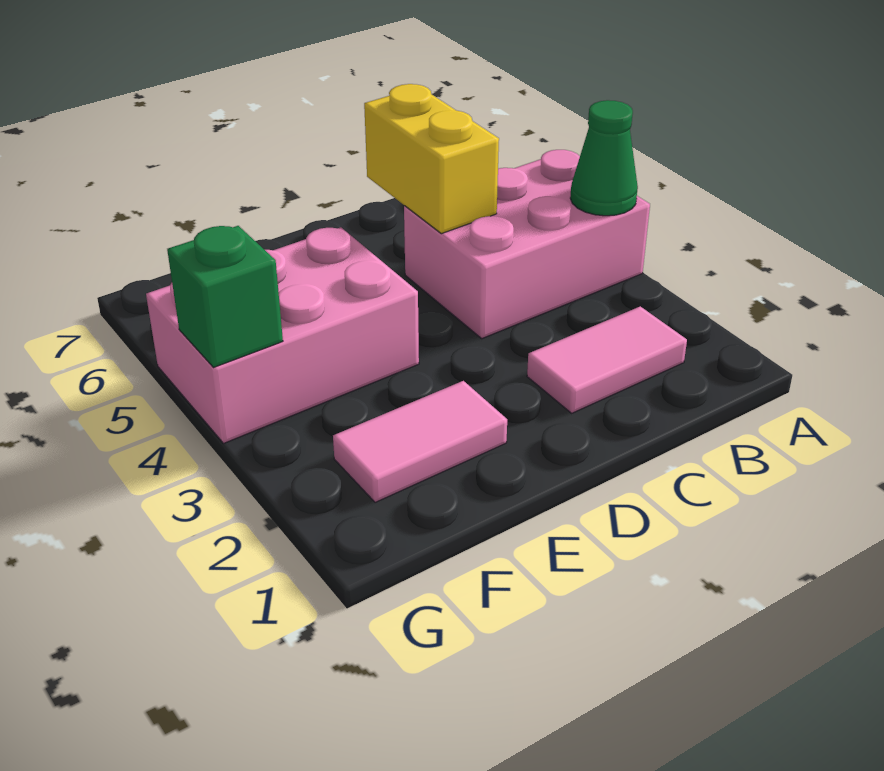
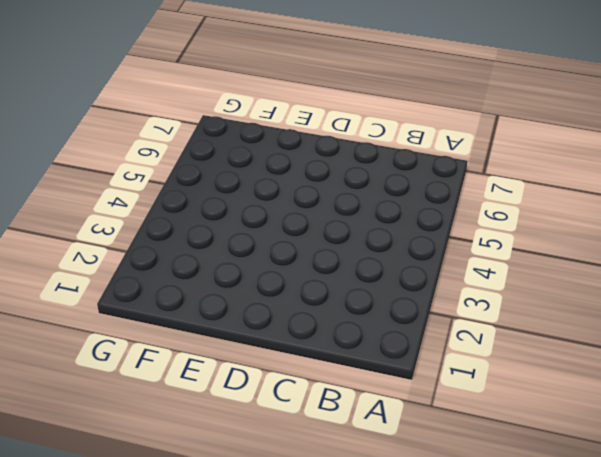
none -> pink brick A4:C5 level 1
none -> pink tile B2:C2 level 1

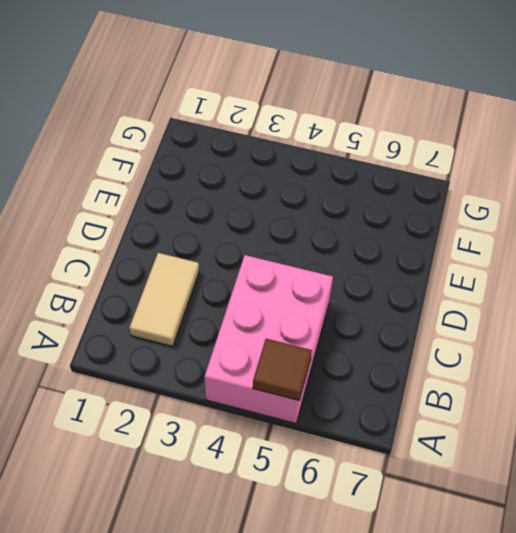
brown tile A5 level 2 -> none
tan tile B2:C2 level 1 -> pink tile B2:C2 level 1
none -> pink tile E2:F2 level 1
none -> pink brick E4:G5 level 1

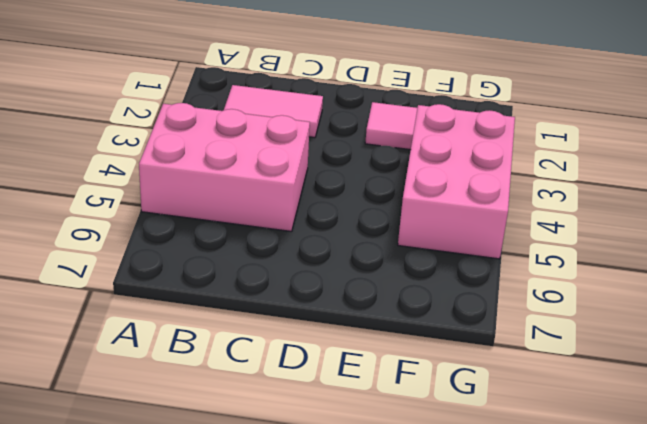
pink brick F3:G5 level 1 -> pink brick E4:G5 level 1
none -> green cone A4 level 2
none -> yellow brick C5:C6 level 2

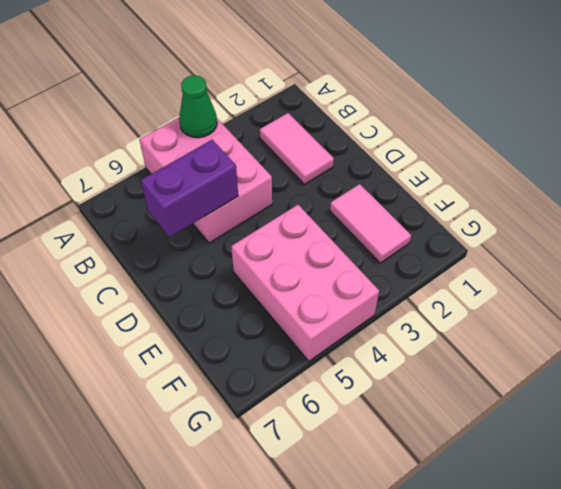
purple brick C5:C6 level 2 -> yellow brick C5:C6 level 2
none -> green brick G4 level 2

